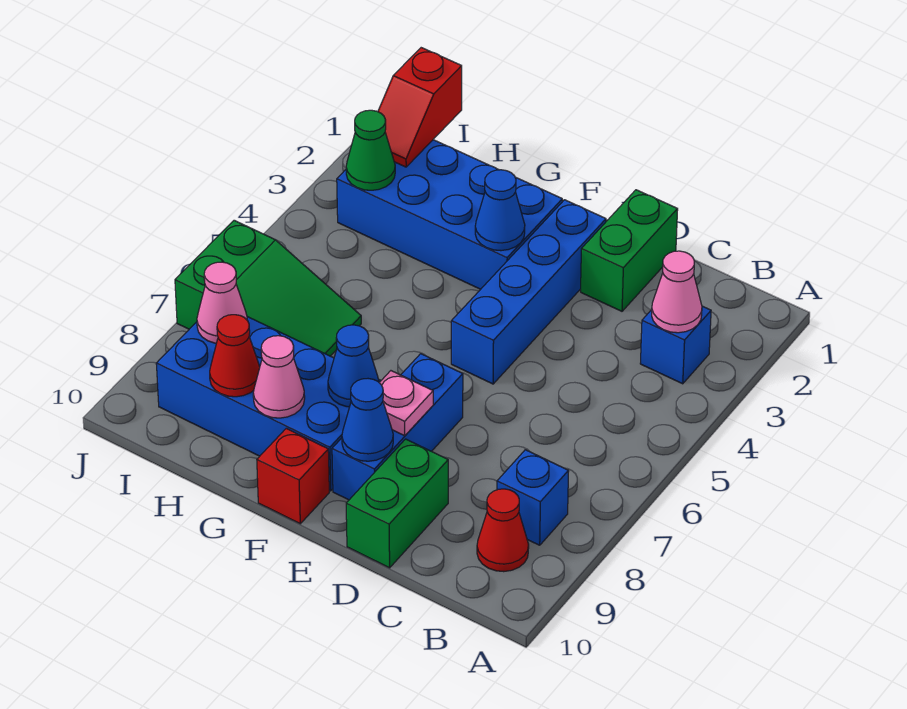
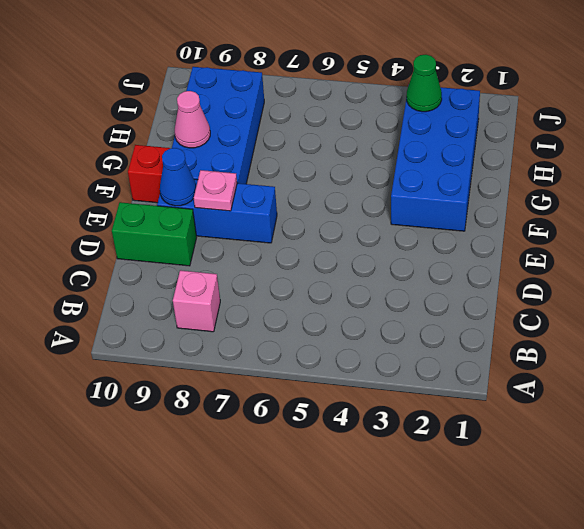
pink brick B8 level 1 -> blue brick B8 level 1
none -> blue brick B3 level 1
none -> red cone B9 level 1
none -> green brick D1:D2 level 1

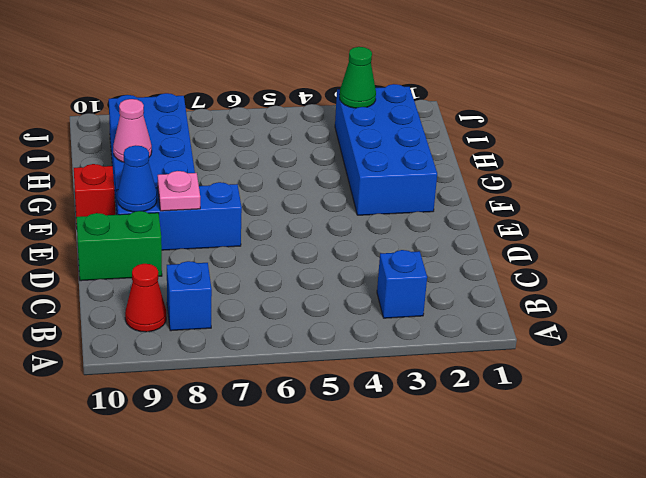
none -> green brick D1:D2 level 1
none -> blue brick E2:E5 level 1
none -> green slope H6:J7 level 1 top J

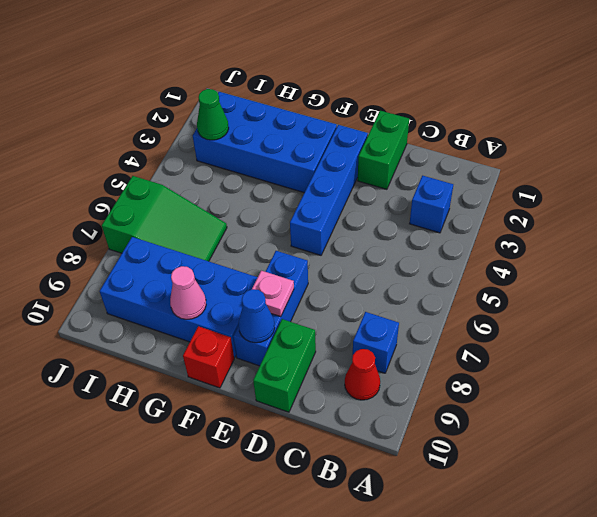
none -> pink cone B3 level 2
none -> blue cone F3 level 2
none -> blue cone F8 level 2

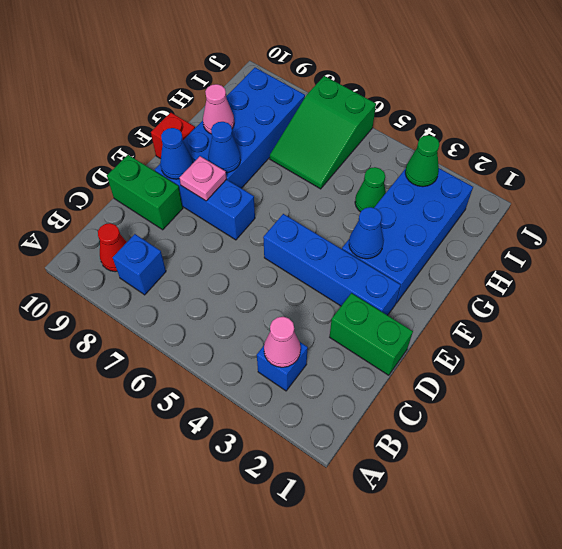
green cone H4 level 1 -> none
none -> red cone H9 level 2
none -> red slope I1:I2 level 2 top 1
none -> pink cone I8 level 2

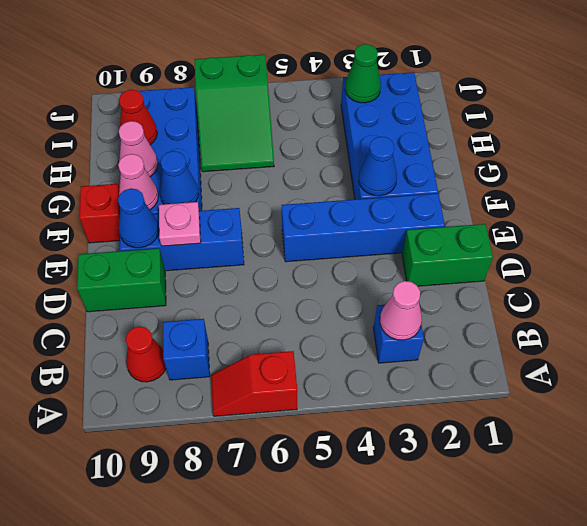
red slope A6:A7 level 1 top 6 -> red slope I1:I2 level 2 top 1
pink cone F9 level 2 -> pink cone I8 level 2

